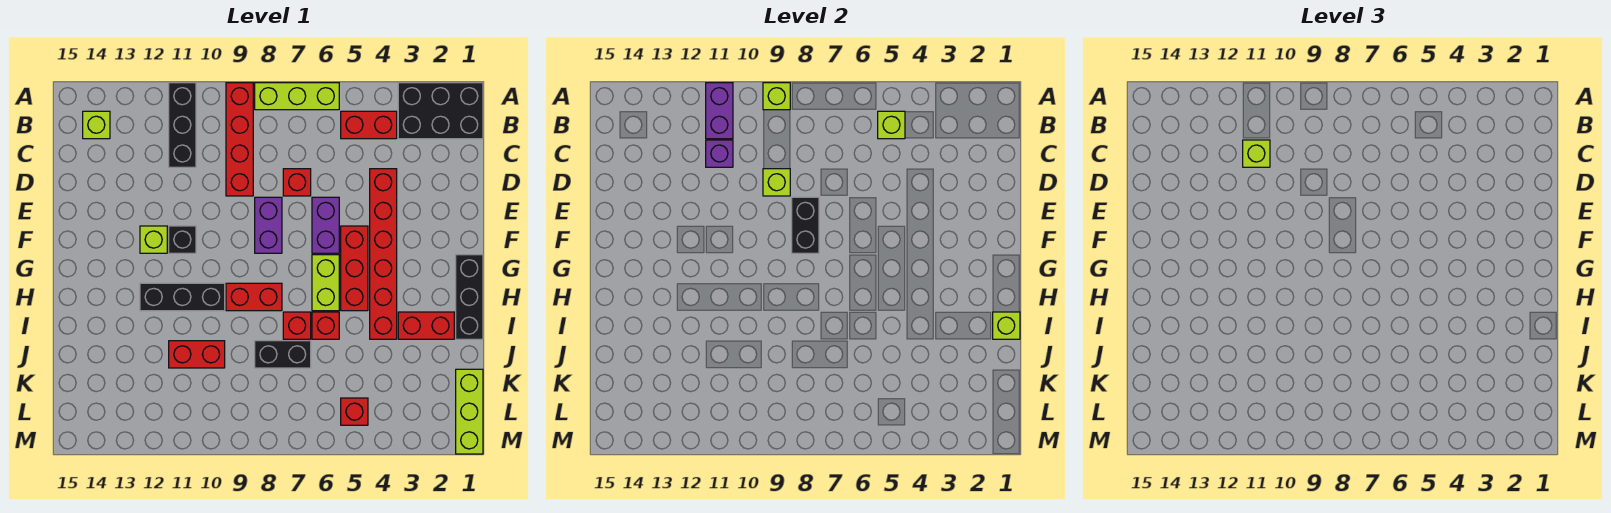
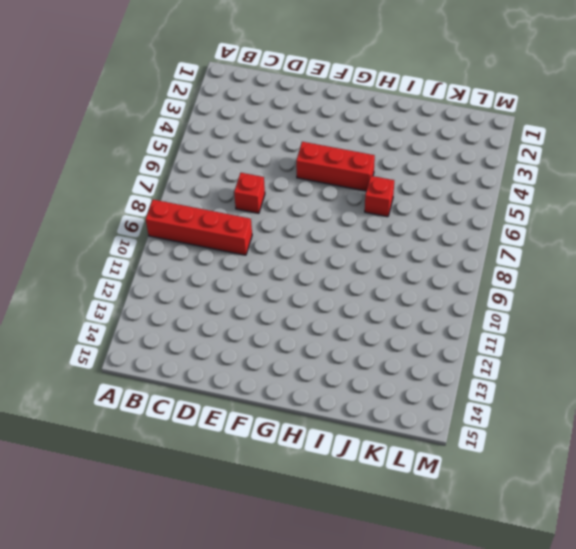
none -> black brick A1:B3 level 1
none -> lime brick A6:A8 level 1
none -> black brick A11:C11 level 1
none -> red brick B4:B5 level 1

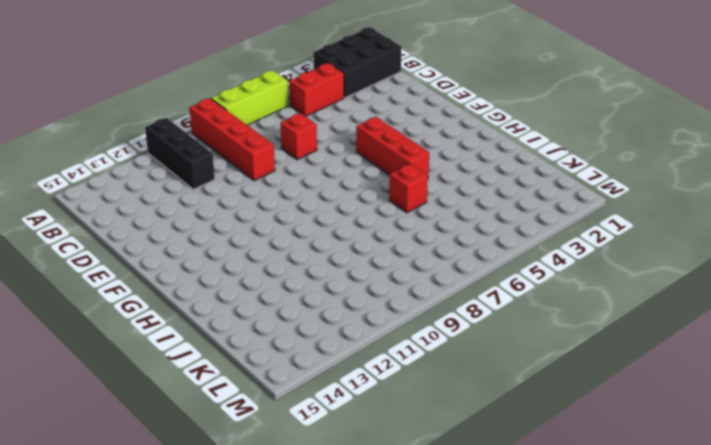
none -> lime brick B14 level 1
none -> red brick D4:I4 level 1
none -> purple brick E6:F6 level 1
none -> purple brick E8:F8 level 1

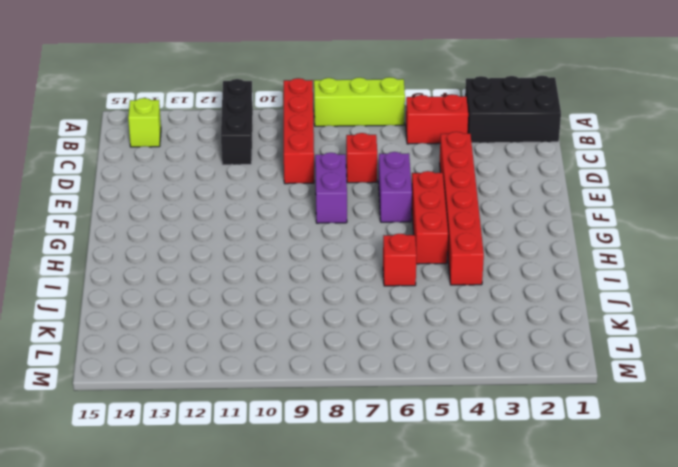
none -> black brick F11 level 1
none -> lime brick F12 level 1
none -> black brick G1:I1 level 1
none -> lime brick G6:H6 level 1

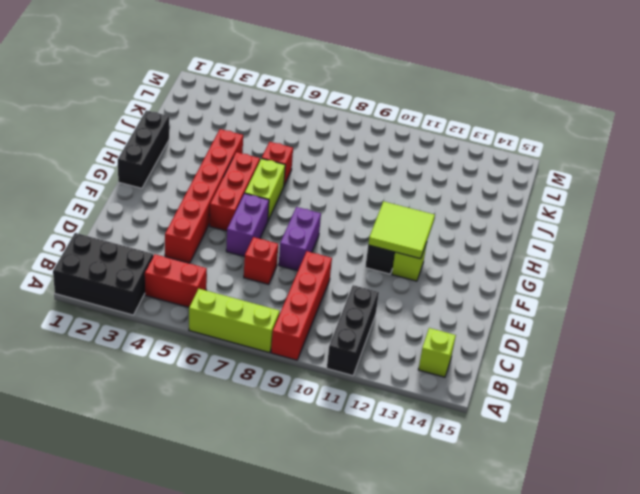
lime tile F11:G12 level 2 -> none
none -> red brick H8:H9 level 1
none -> black brick H10:H12 level 1
none -> red brick I2:I3 level 1
none -> red brick I7 level 1

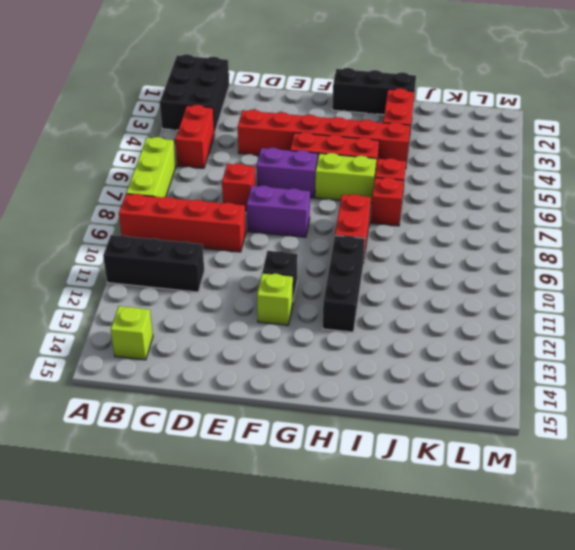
none -> black brick J7:J8 level 1
none -> red brick J10:J11 level 1
none -> lime brick K1:M1 level 1
none -> red brick L5 level 1

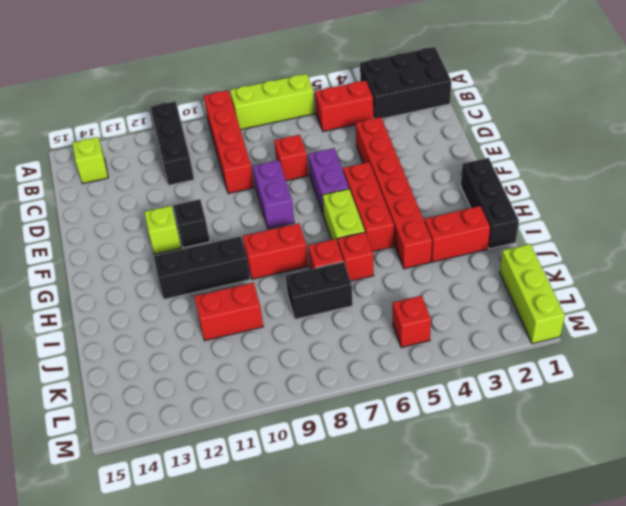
none -> lime brick A9 level 2
none -> purple brick A11:B11 level 2
none -> lime brick B5 level 2
none -> purple brick C11 level 2

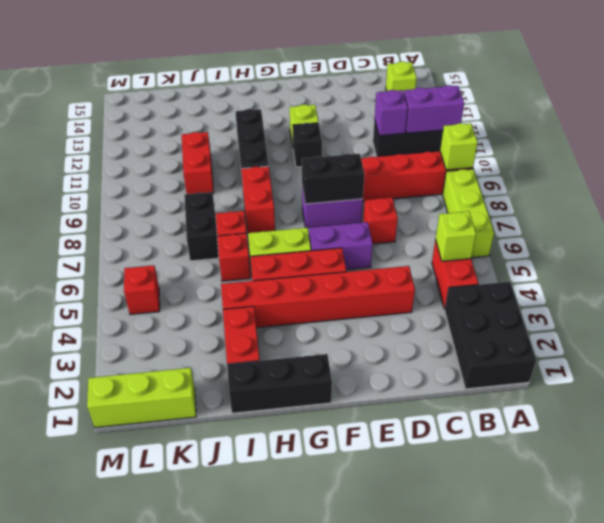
none -> lime brick D9 level 2
none -> lime brick I1 level 2
none -> lime brick C11 level 3

